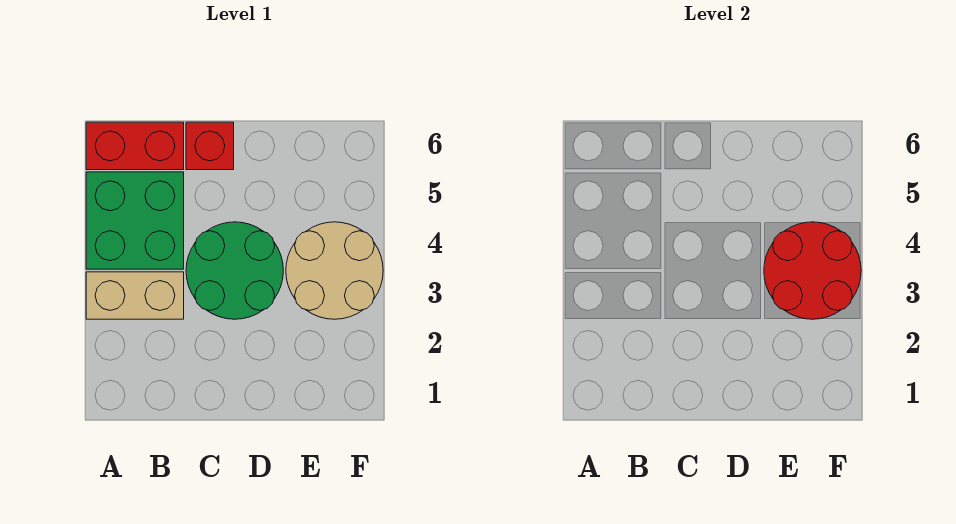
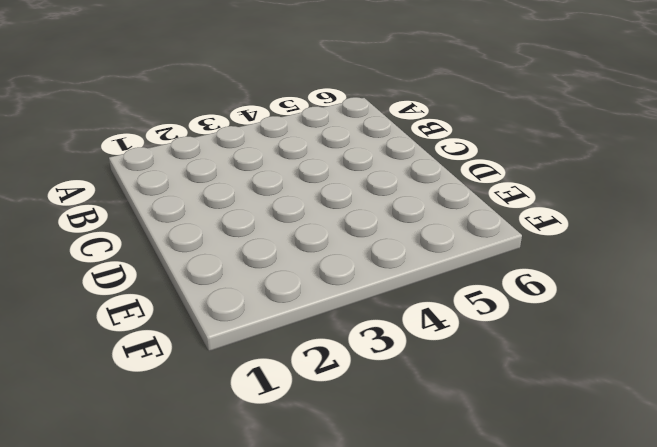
none -> tan brick A3:B3 level 1
none -> green brick A4:B5 level 1

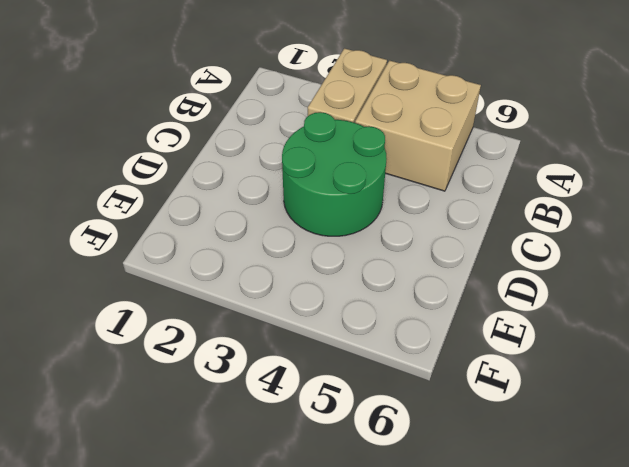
tan brick A4:B5 level 1 -> green brick A4:B5 level 1
none -> red brick A6:B6 level 1
none -> red brick C6 level 1

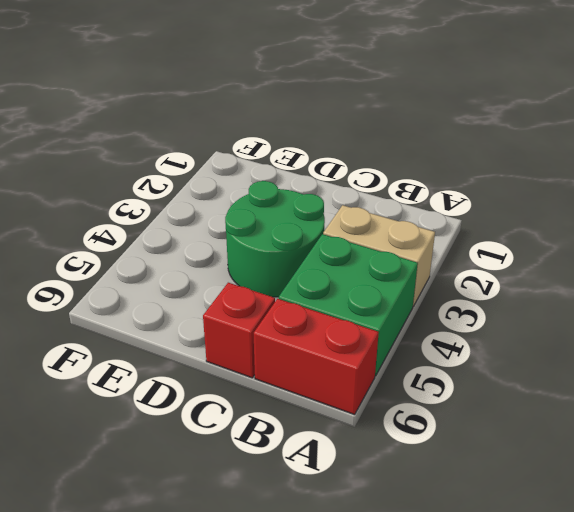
none -> tan round brick E3:F4 level 1
none -> red round brick E3:F4 level 2

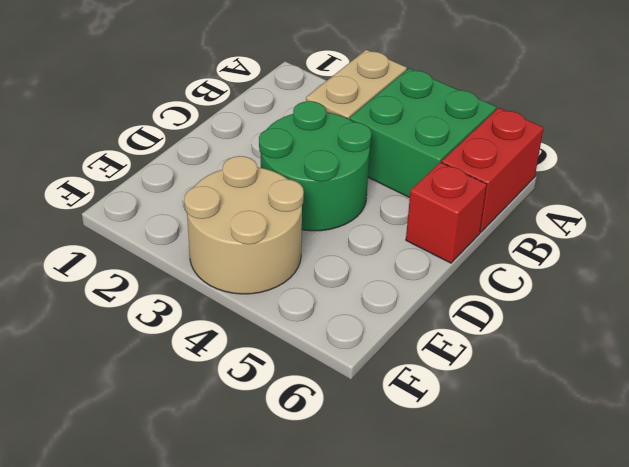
none -> red round brick E3:F4 level 2

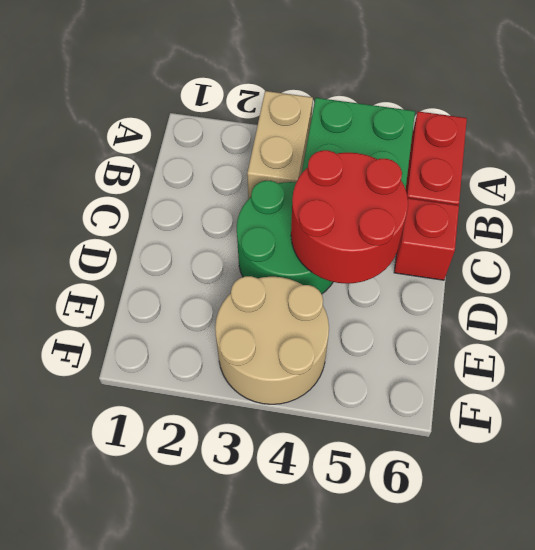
red round brick C4:D5 level 2 -> red round brick E3:F4 level 2

